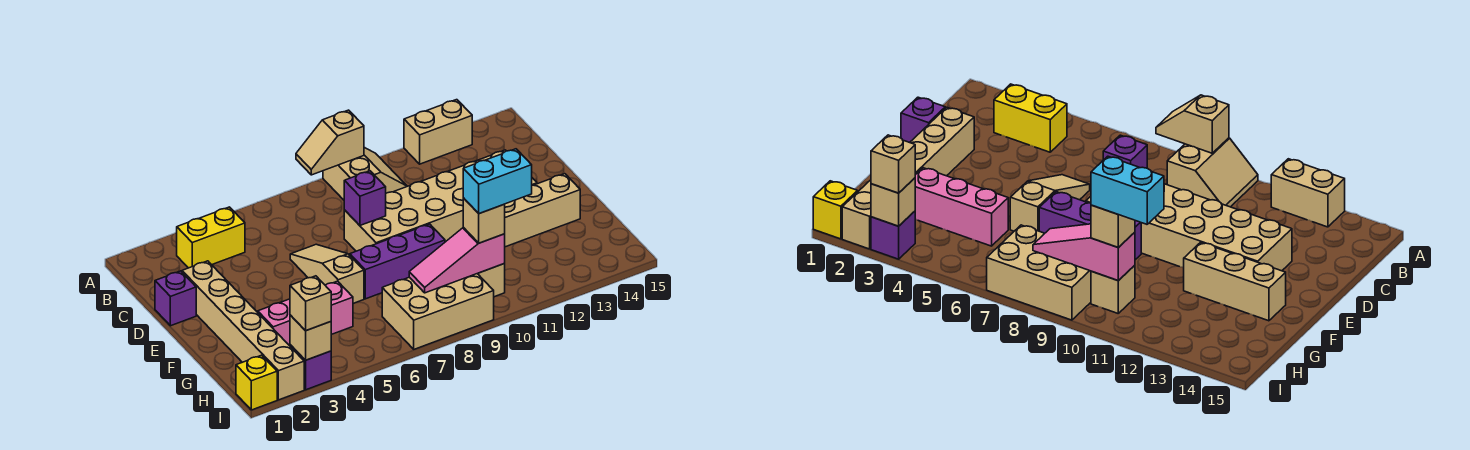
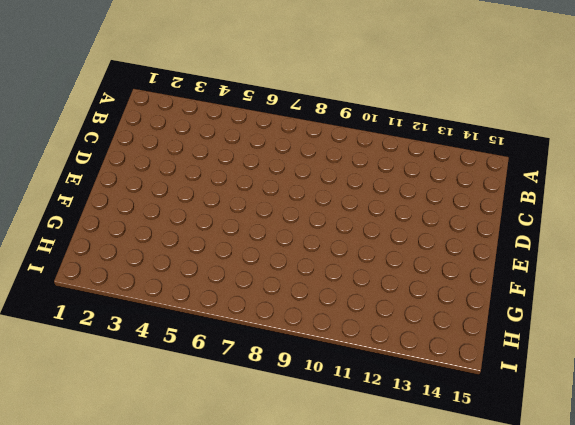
none -> tan slope A9:B10 level 1 top 9
none -> tan brick A12:A13 level 1
none -> yellow brick B3:B4 level 1

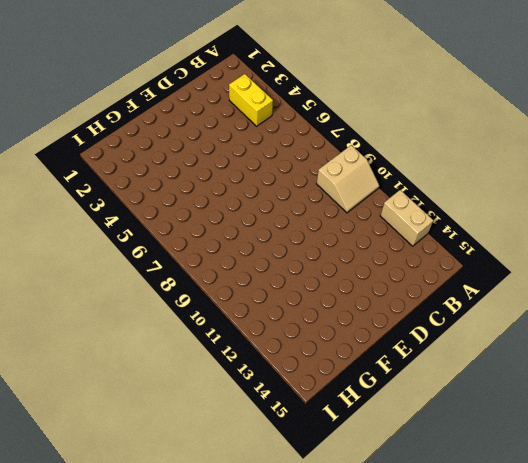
none -> purple brick D1 level 1
none -> tan brick D2:I2 level 1
none -> tan slope D6:F6 level 1 top F

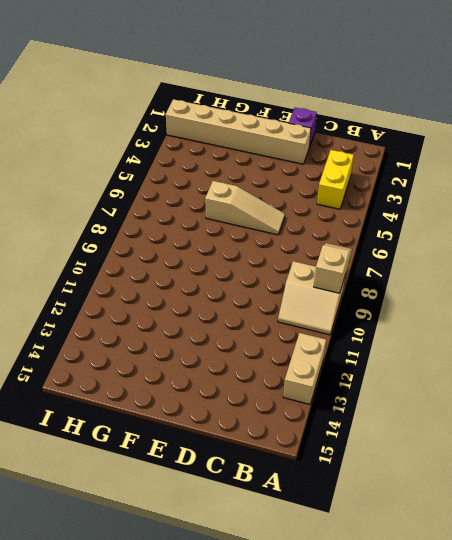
none -> tan brick D8:E13 level 1
none -> purple brick F7:F9 level 1
none -> tan brick F12:F14 level 1

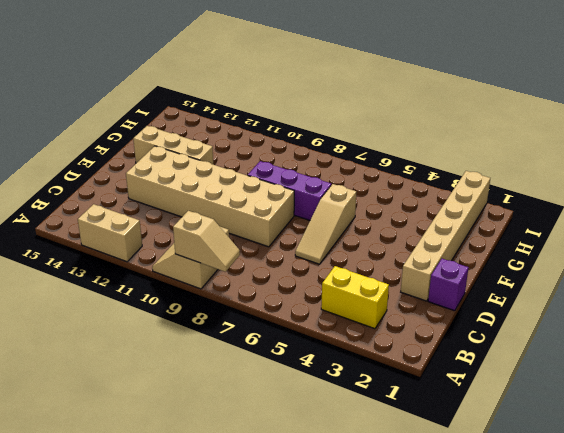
none -> pink brick G3:G5 level 1
none -> tan brick H7:I9 level 1
none -> tan brick H10 level 1

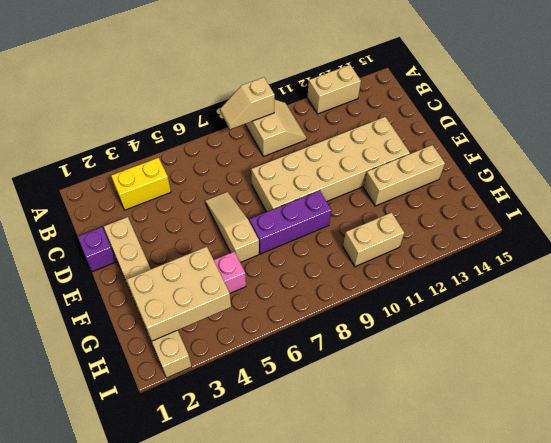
tan brick G2:H4 level 2 -> tan brick H7:I9 level 1
tan brick H10:H11 level 1 -> tan brick H10 level 1
none -> yellow brick I1 level 1
none -> purple brick I3 level 1
none -> purple brick D8 level 2

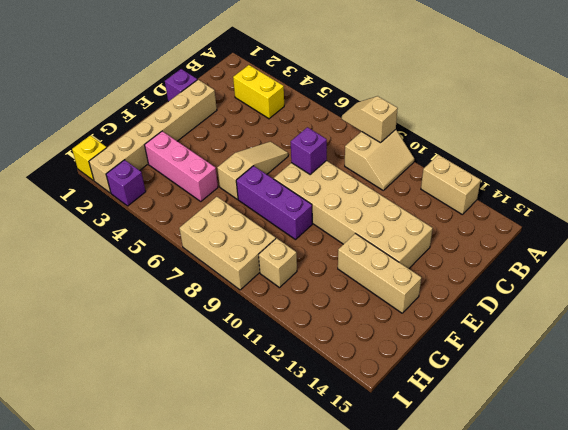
none -> pink slope H8:H10 level 2 top 10
none -> tan brick I3 level 2
none -> tan brick H10 level 3

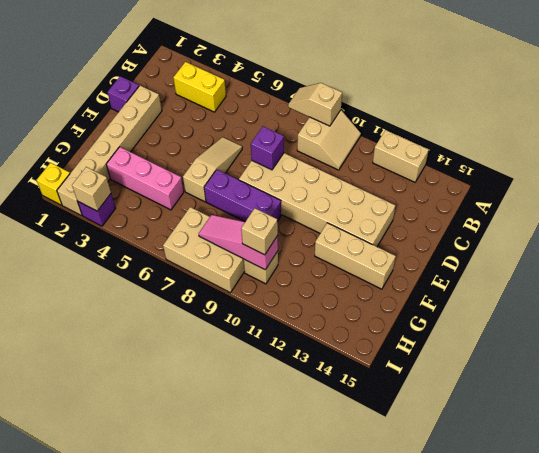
none -> tan brick I3 level 3
none -> cyan brick H10:H11 level 4

